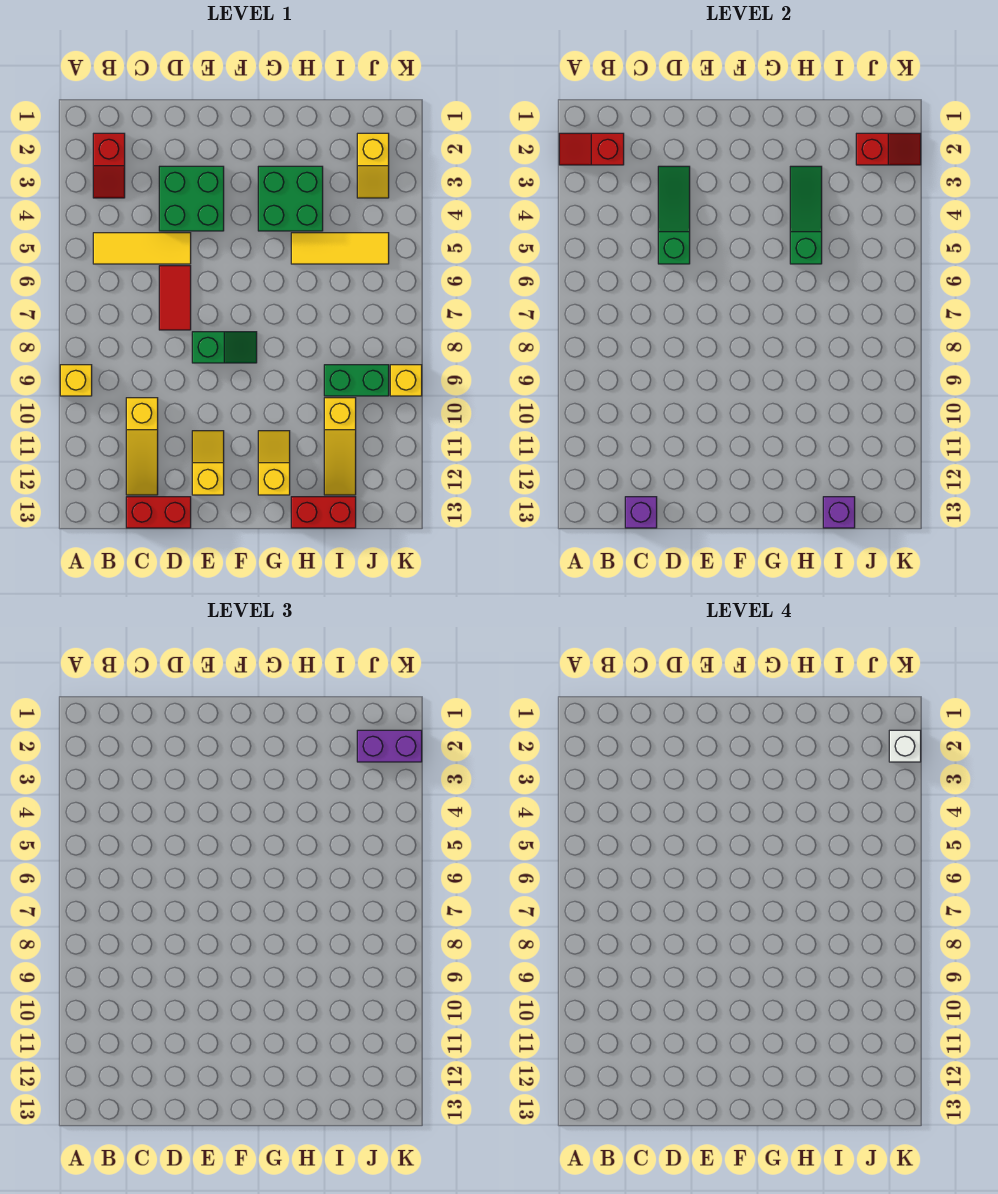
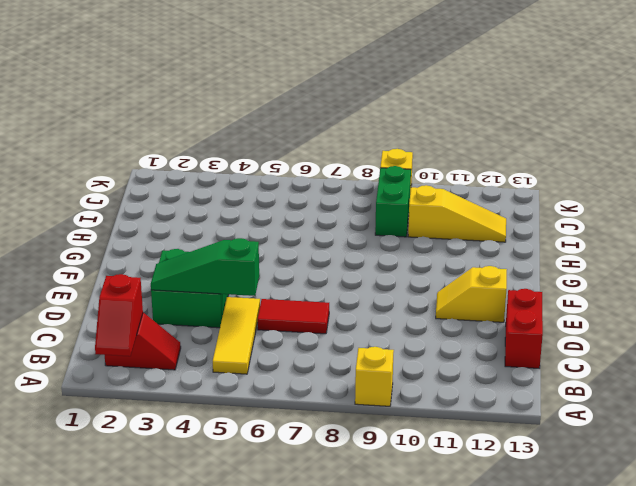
none -> yellow slope C10:C12 level 1 top 10
none -> green slope E8:F8 level 1 top E
none -> green brick G3:H4 level 1

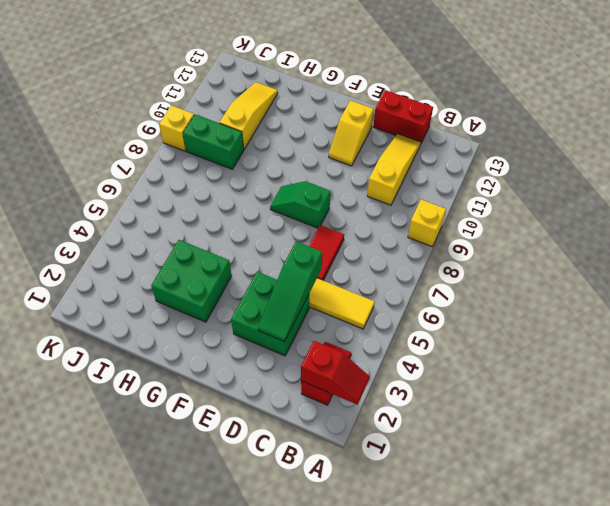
none -> yellow slope G11:G12 level 1 top 12
none -> yellow tile H5:J5 level 1
none -> red brick H13:I13 level 1

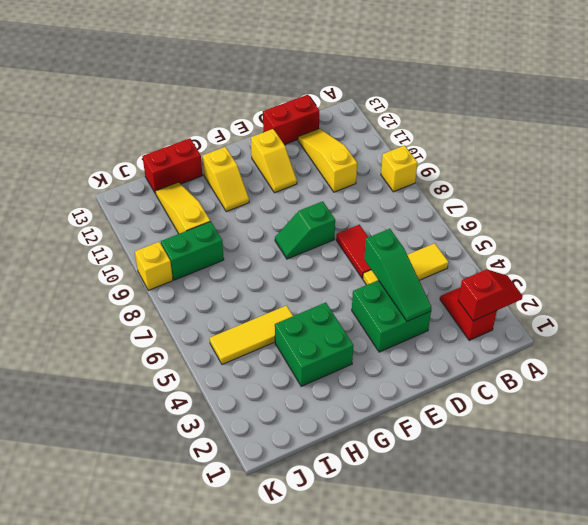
none -> yellow slope J2:J3 level 1 top 2
none -> purple brick C13 level 2
none -> green slope H3:H5 level 2 top 5

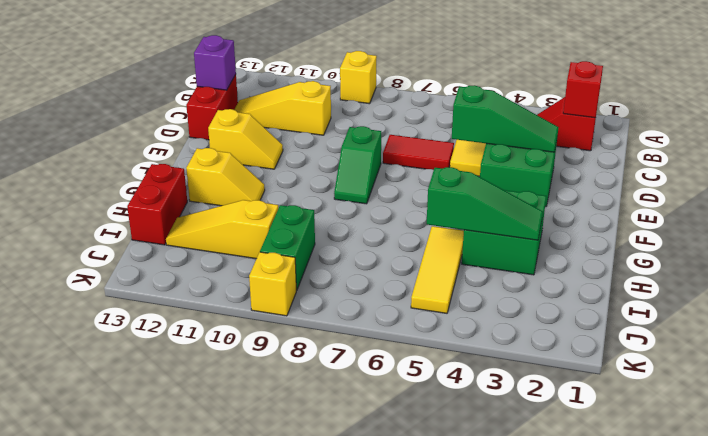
none -> yellow slope J2:J3 level 1 top 2
none -> purple brick I13 level 2
none -> red slope J2:K2 level 2 top J

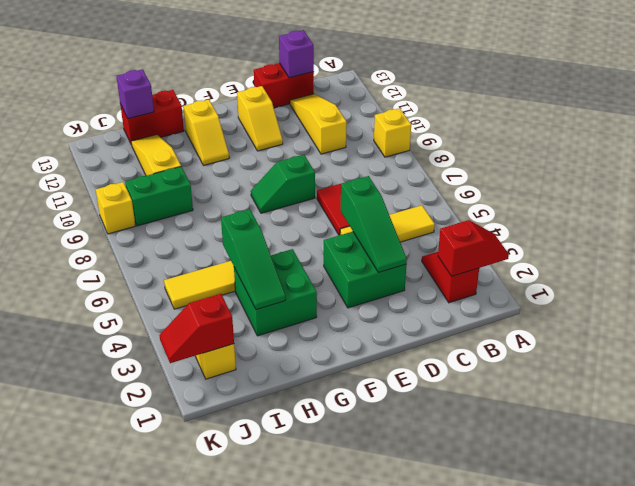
none -> purple brick J2:K2 level 3
none -> white brick K2 level 4

